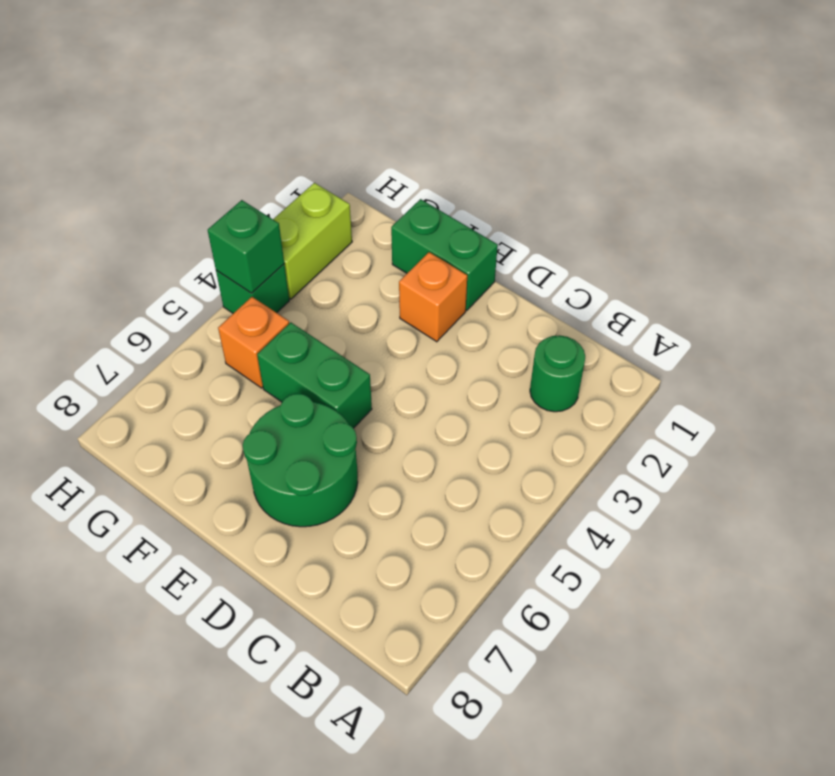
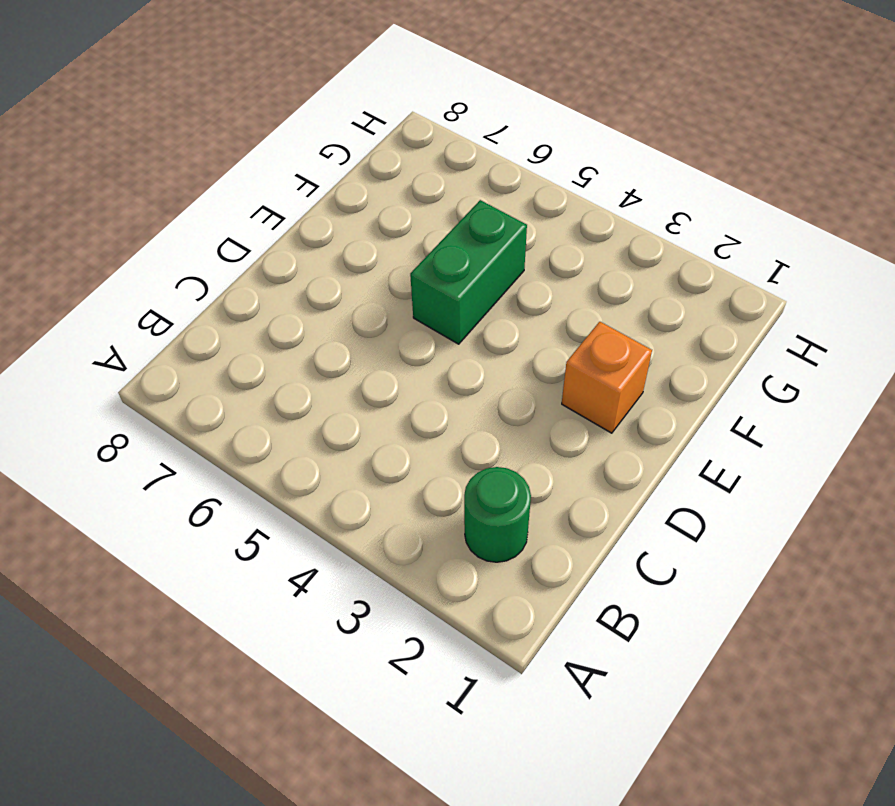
none -> green round brick D6:E7 level 1
none -> green brick E1:F1 level 1

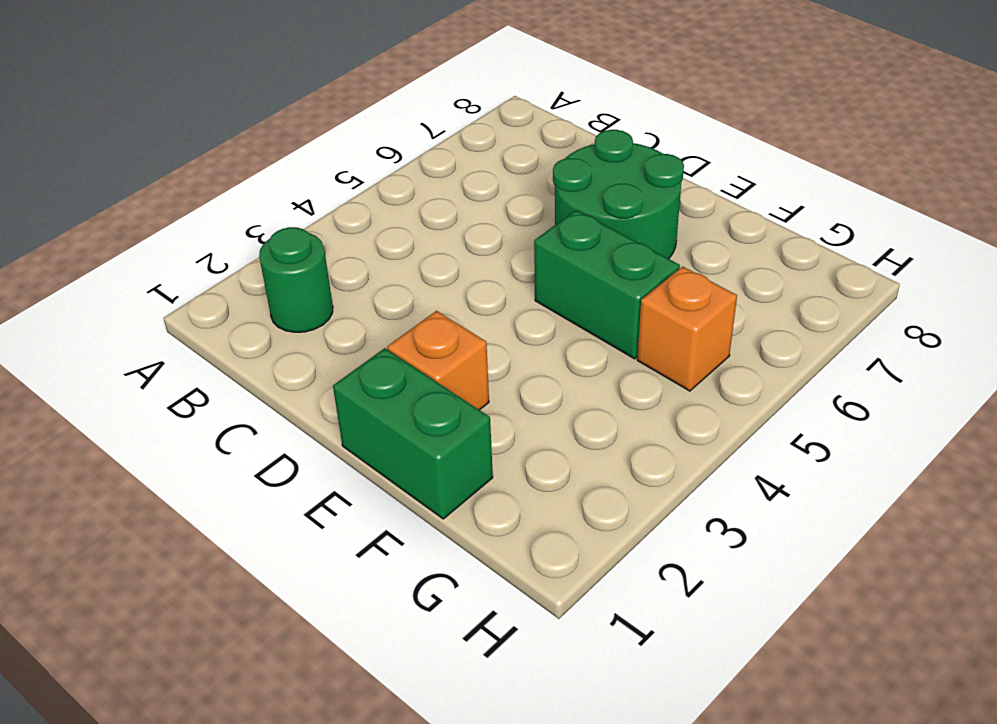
none -> lime brick H2:H3 level 1
none -> green brick H4 level 1

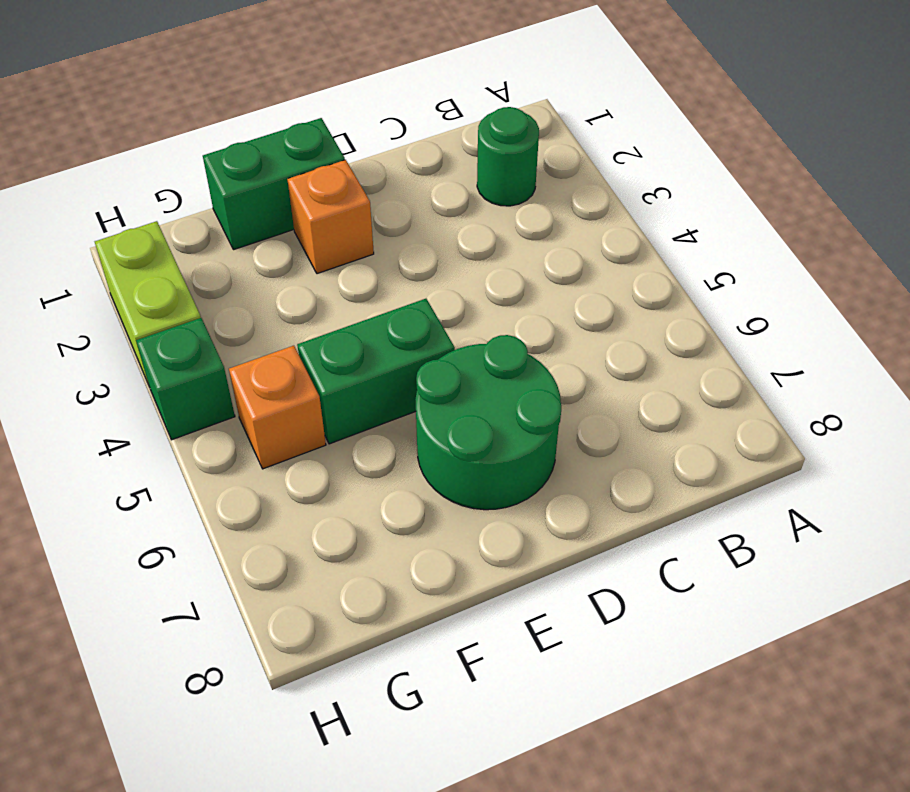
none -> green brick H4 level 2

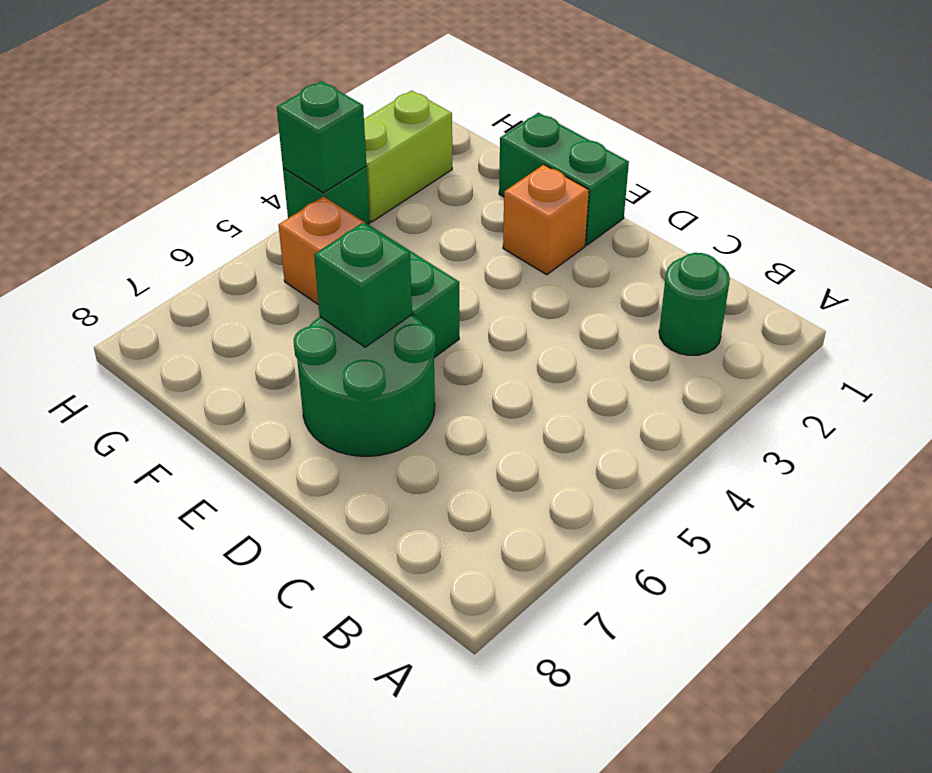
green brick E6 level 2 -> none

